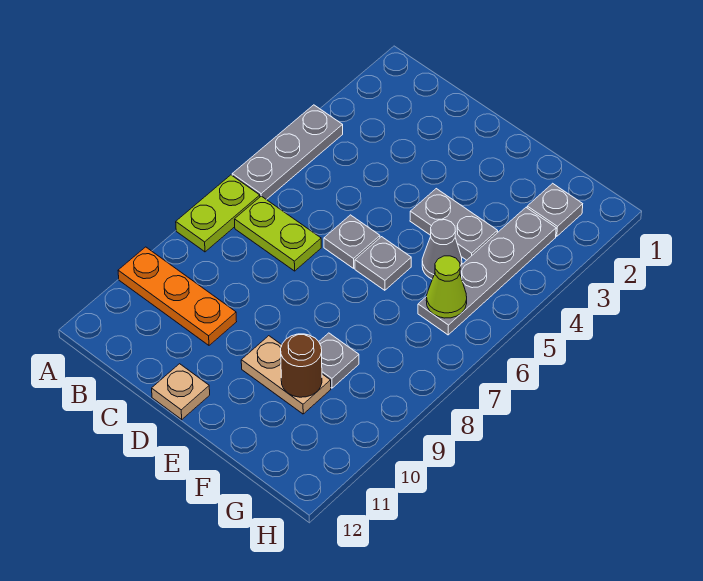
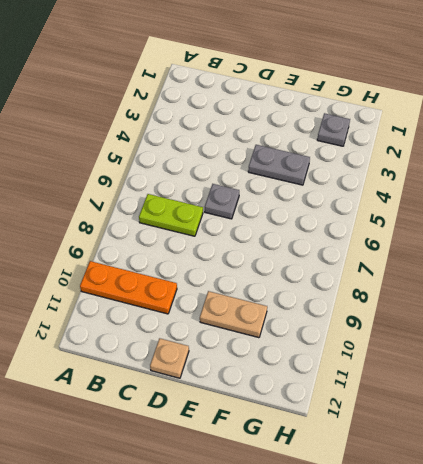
none -> grey plate A4:A6 level 1
none -> lime plate A7:A8 level 1
none -> grey plate E6 level 1

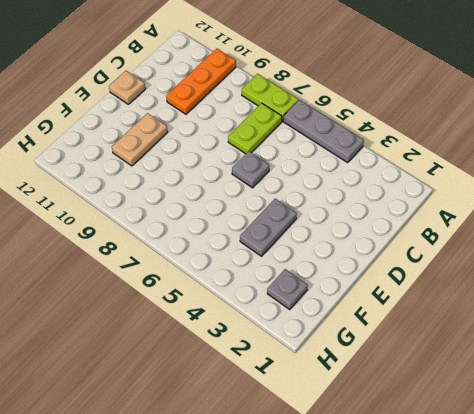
none -> grey plate E6 level 1
none -> grey cone F5 level 1
none -> grey plate F9 level 1

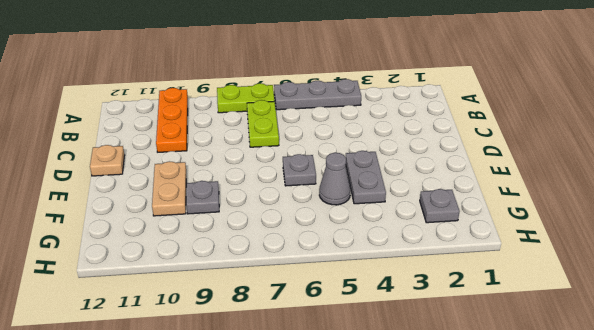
none -> grey plate D6 level 1
none -> grey plate G3:G6 level 1
none -> brown round brick F10 level 2

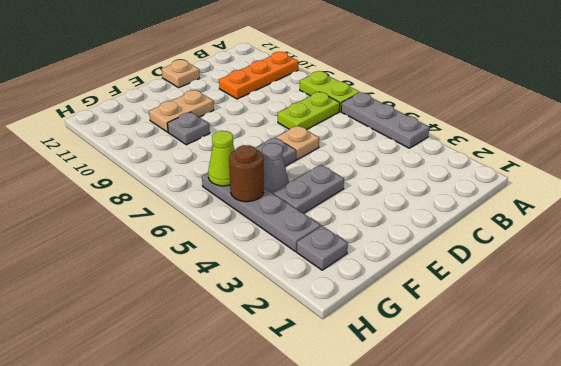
tan plate D6 level 1 -> grey plate D6 level 1
brown round brick G5 level 2 -> brown round brick F10 level 2

